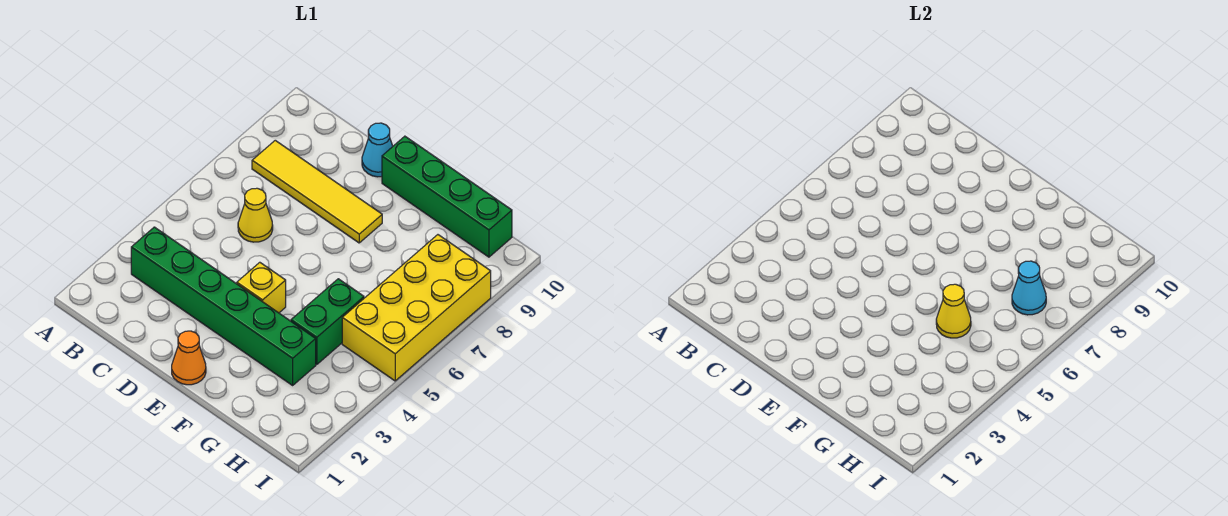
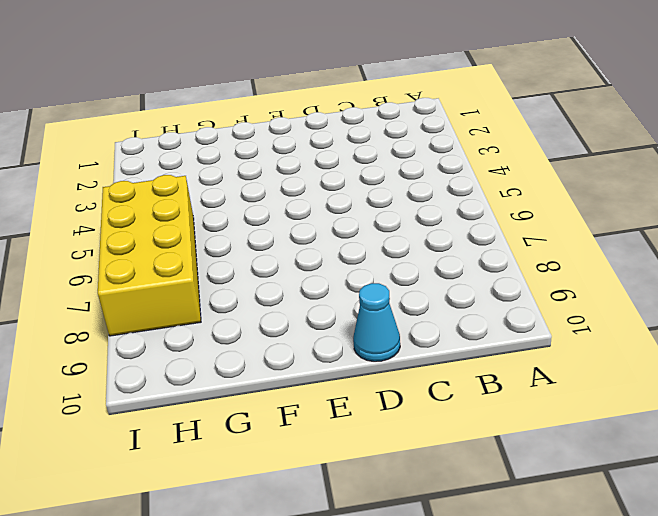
none -> green brick B3:G3 level 1
none -> yellow tile B8:E8 level 1

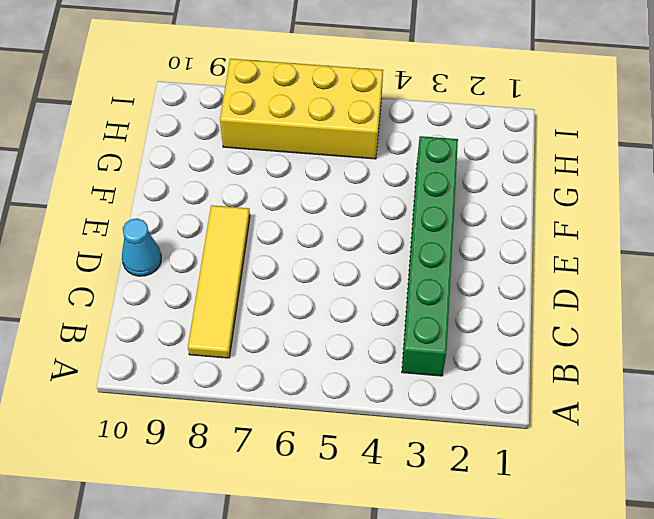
none -> yellow cone C6 level 1
none -> orange cone E1 level 1

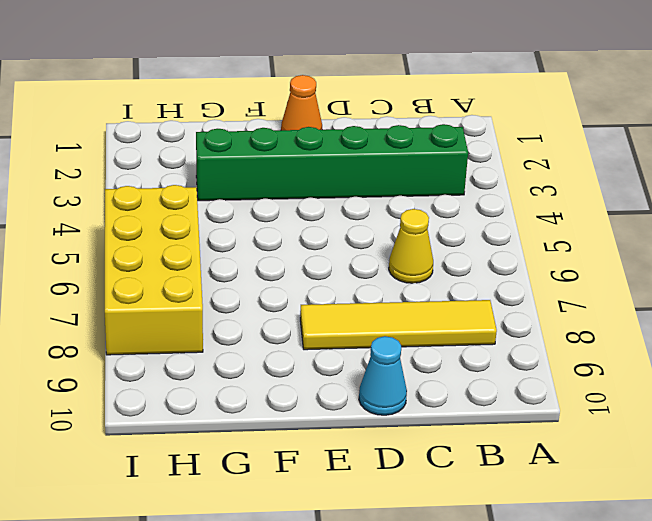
none -> yellow brick E4 level 1
none -> green brick E10:H10 level 1

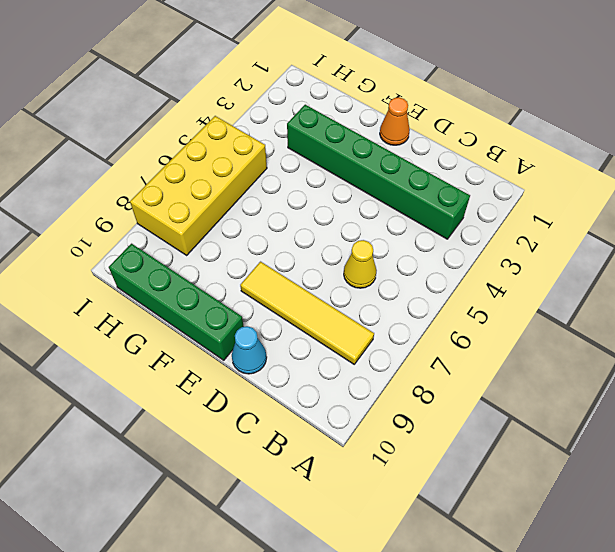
none -> yellow brick E4 level 1
none -> green brick G4:G5 level 1

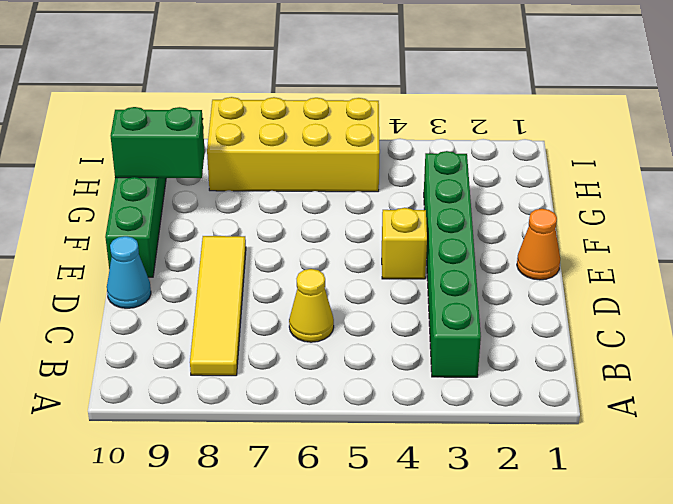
green brick G9:G10 level 2 -> green brick G4:G5 level 1
none -> yellow cone G5 level 2
none -> cyan cone H7 level 2

